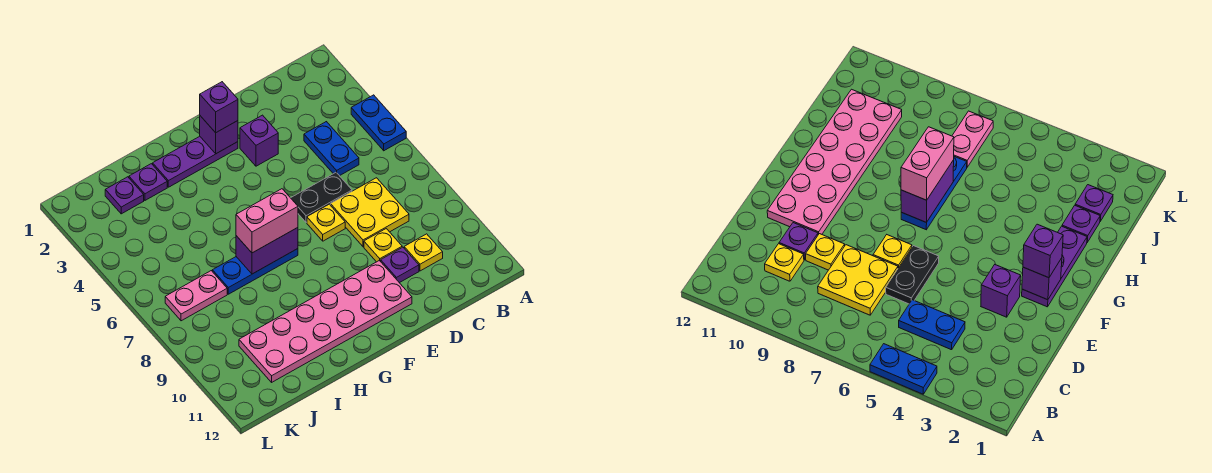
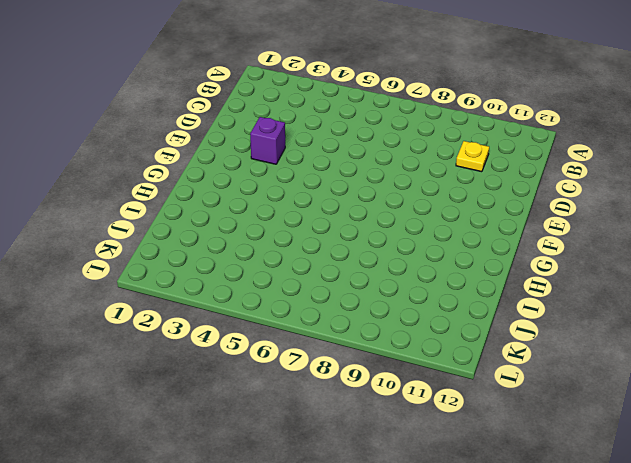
none -> blue plate A4:A5 level 1
none -> blue plate C4:C5 level 1
none -> yellow plate C7:D8 level 1

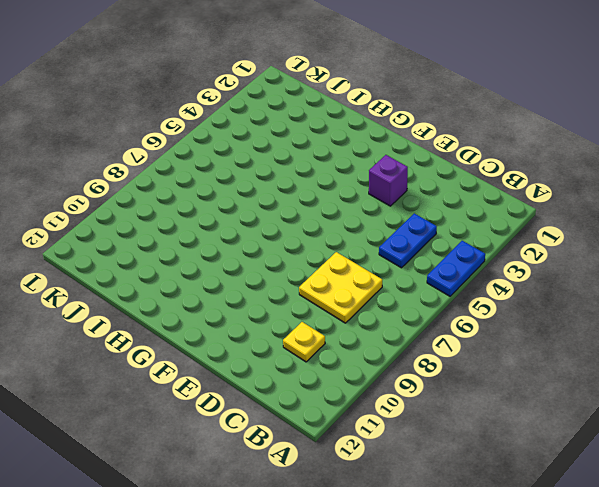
none -> black plate D6:E6 level 1
none -> yellow plate D9 level 1
none -> purple plate D10 level 1

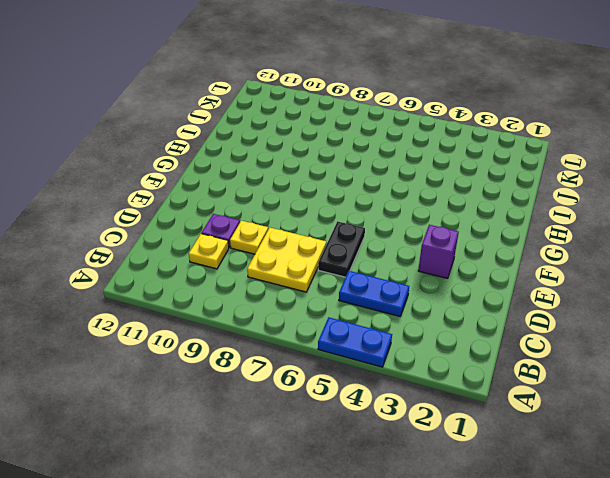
none -> yellow plate E7 level 1
none -> pink plate E10:J11 level 1
none -> purple plate F2:H2 level 1

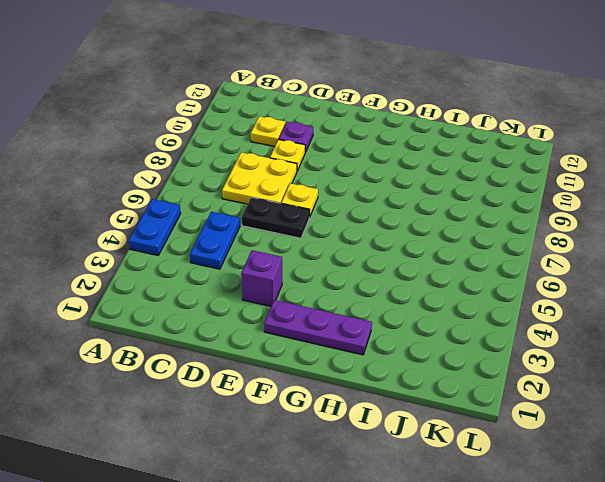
none -> pink plate E10:J11 level 1
none -> blue plate G7:I7 level 1
none -> purple plate I2 level 1

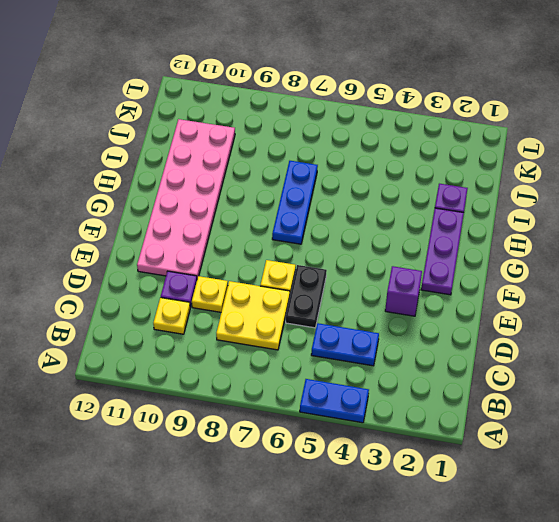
none -> purple plate J2 level 1
none -> pink plate J7:K7 level 1
none -> purple brick F2 level 2

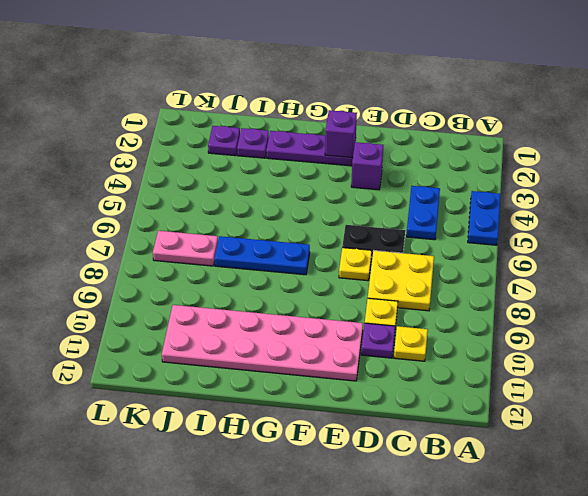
none -> purple brick G7:H7 level 2
none -> purple brick F2 level 3
none -> pink brick G7:H7 level 3

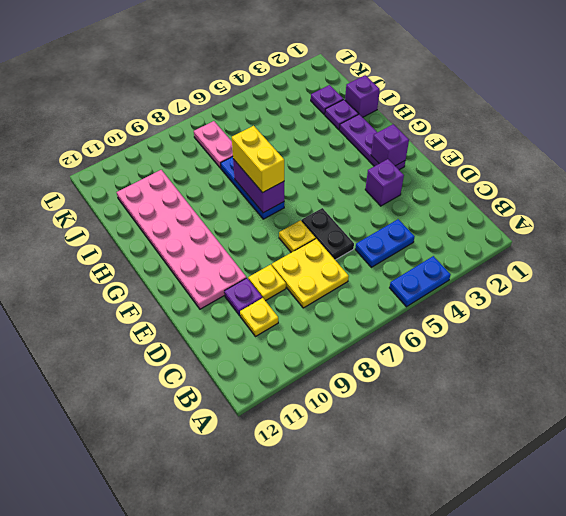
yellow brick G7:H7 level 3 -> pink brick G7:H7 level 3
purple brick I1 level 1 -> purple brick F2 level 3

